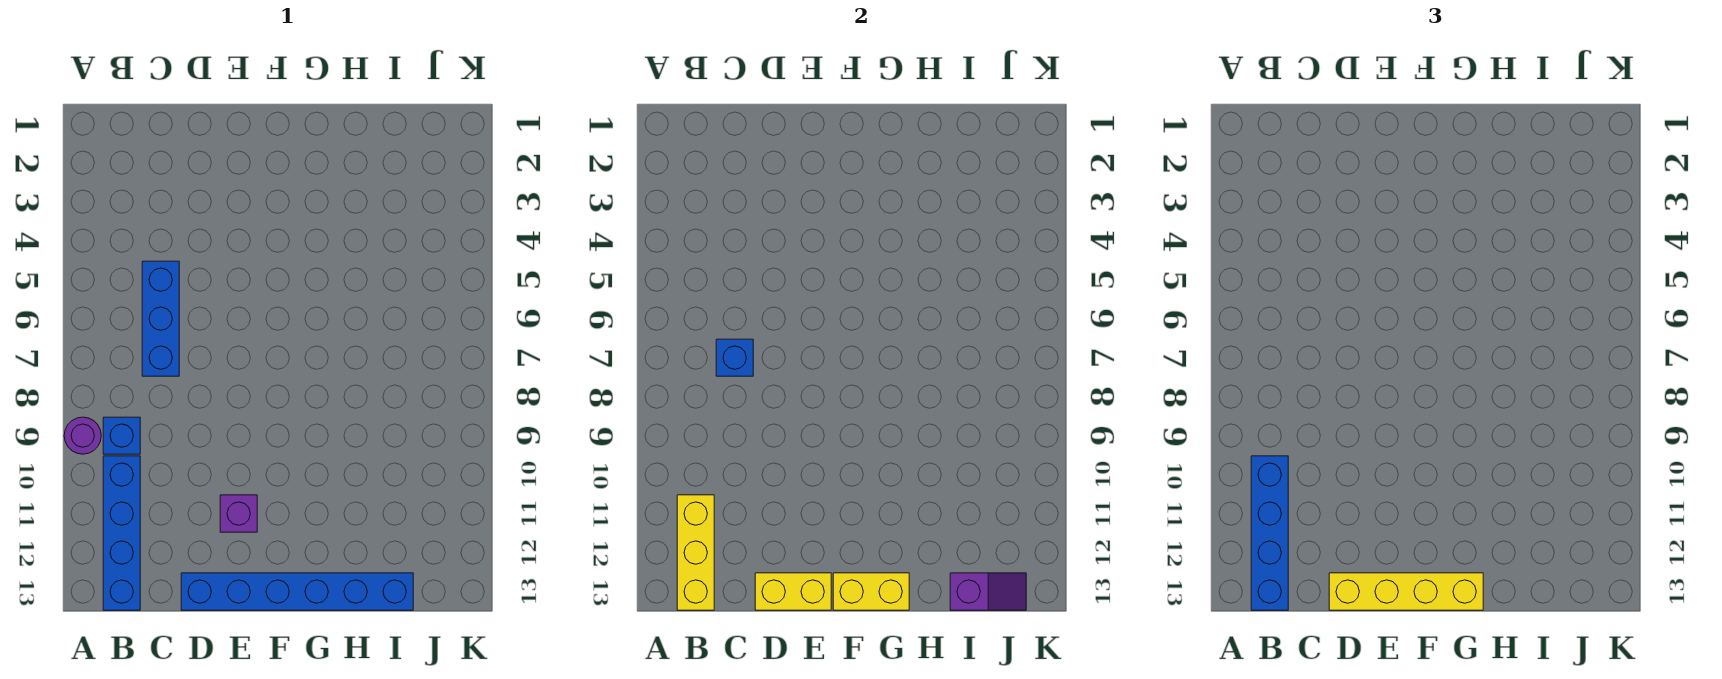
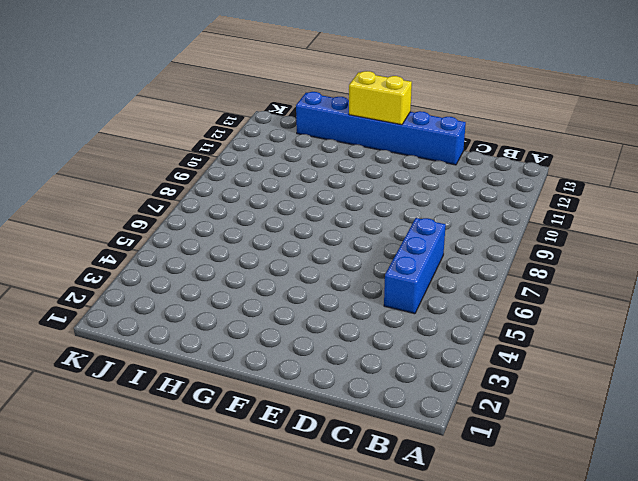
none -> purple round brick A9 level 1
none -> blue brick B9 level 1
none -> blue brick B10:B13 level 1

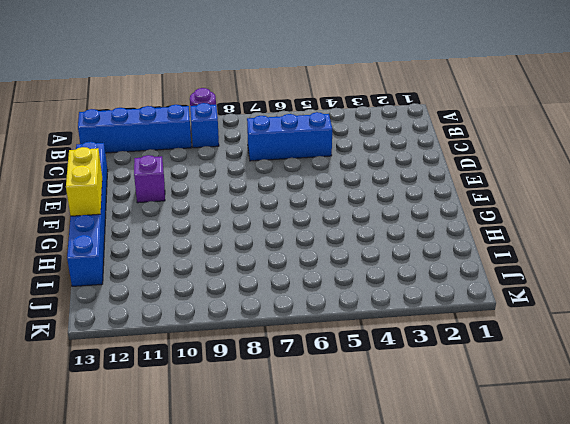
none -> yellow brick B11:B13 level 2
none -> blue brick C7 level 2
none -> yellow brick D13:E13 level 2

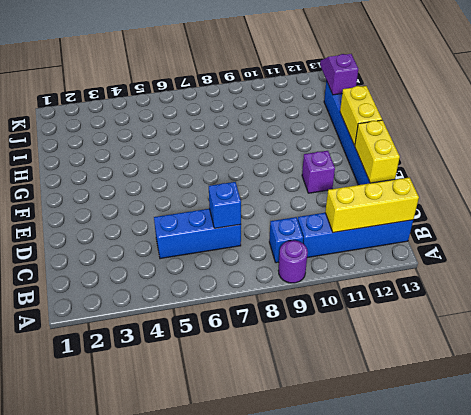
none -> blue brick B10:B13 level 3
none -> yellow brick D13:G13 level 3

